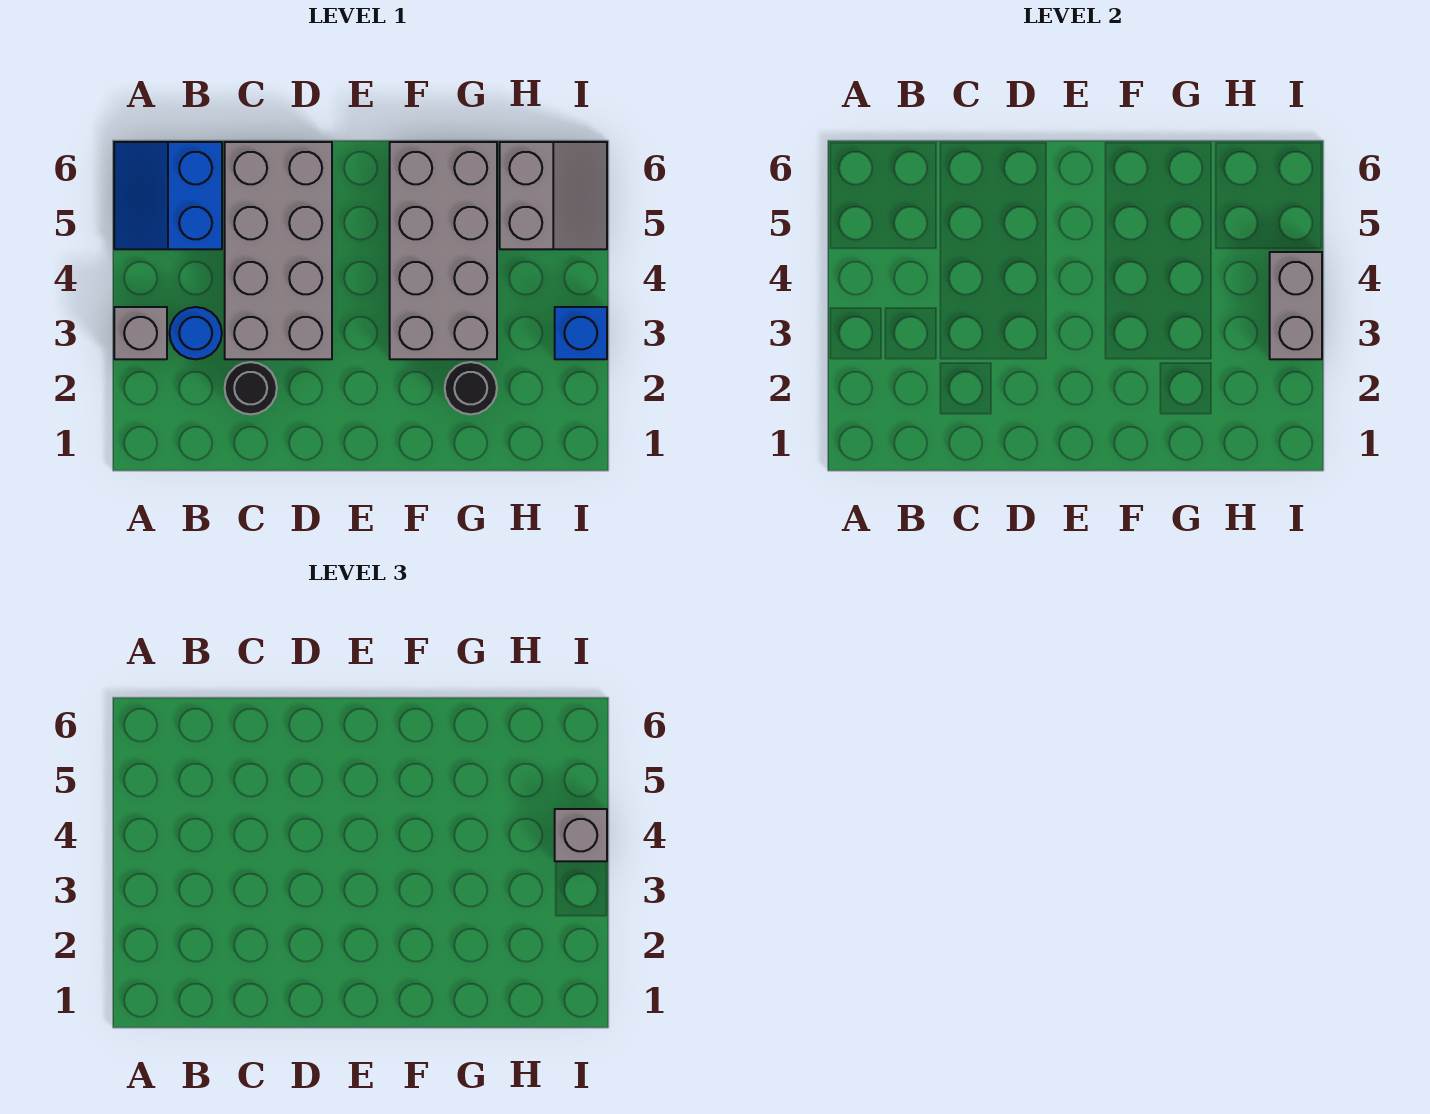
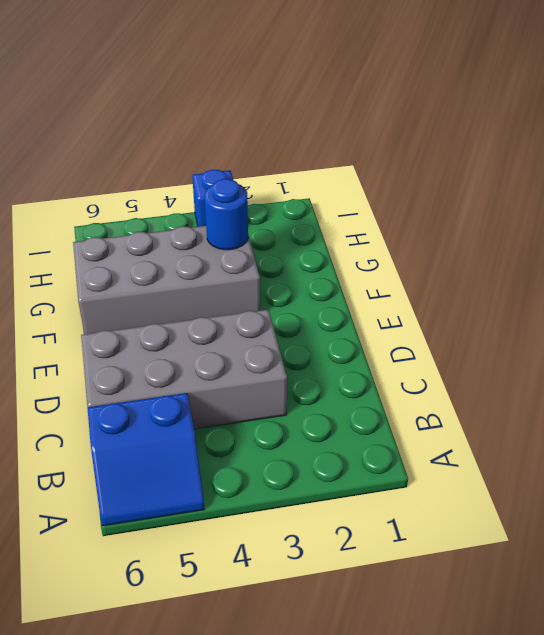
blue round brick G3 level 2 -> blue round brick B3 level 1
none -> grey brick A3 level 1
none -> black round brick C2 level 1

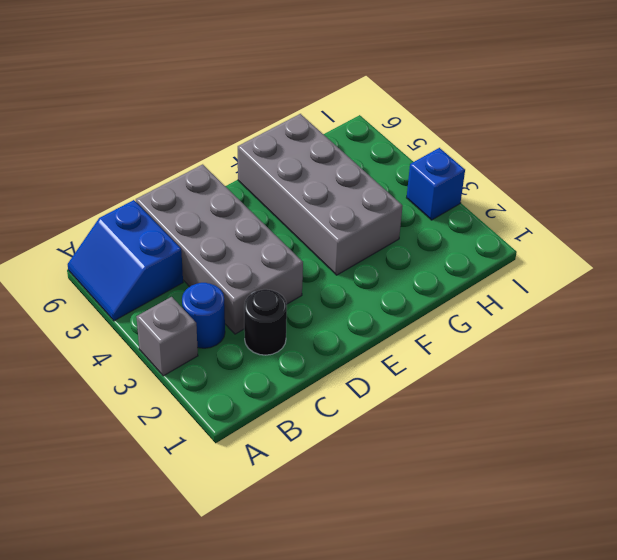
none -> black round brick G2 level 1
none -> grey slope H5:I6 level 1 top H

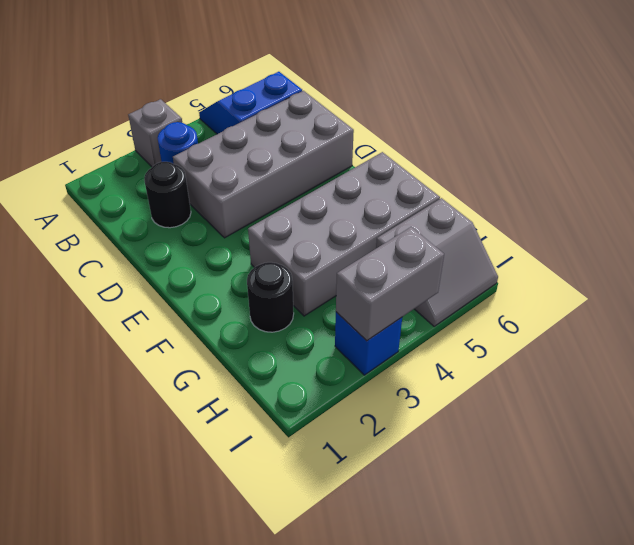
none -> grey brick I4 level 3

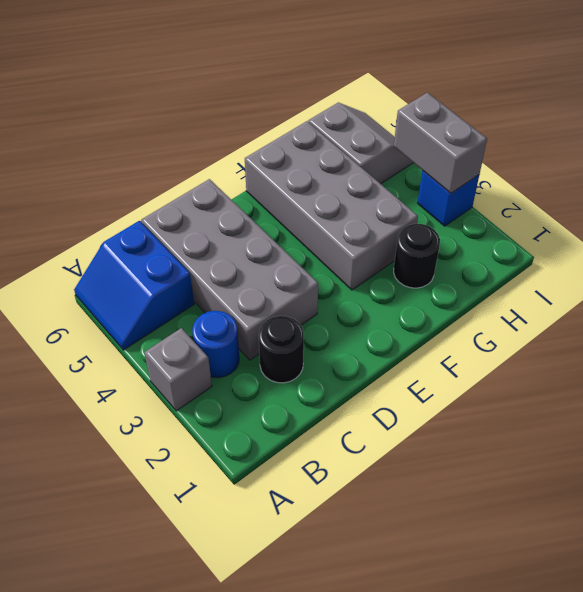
none -> grey brick I4 level 3

